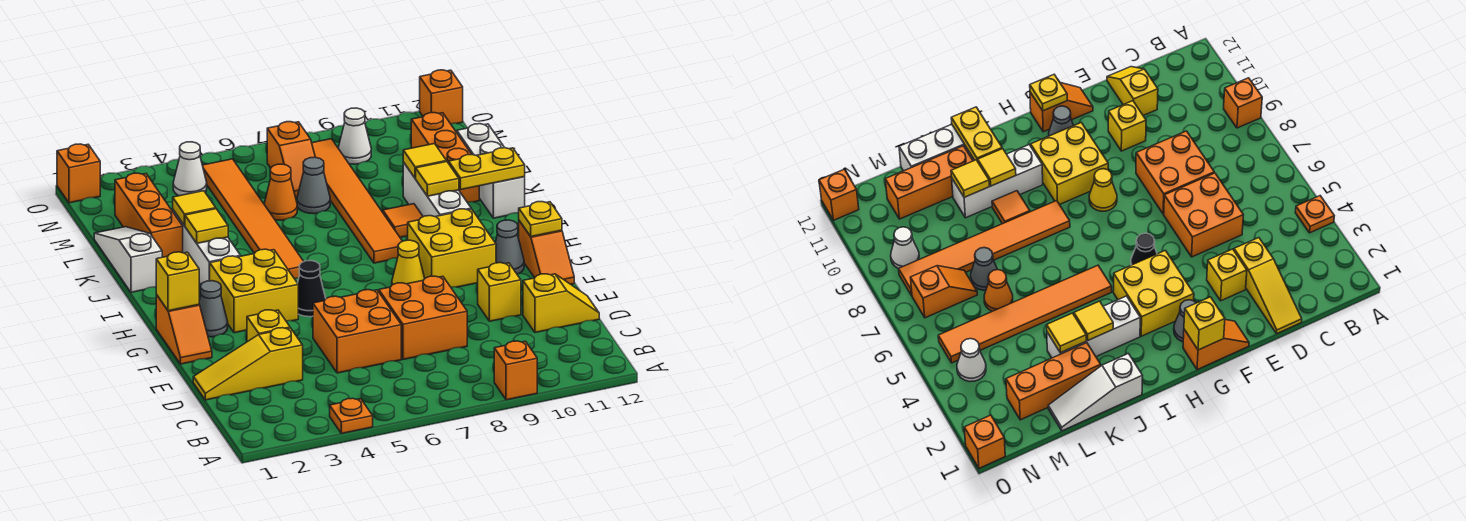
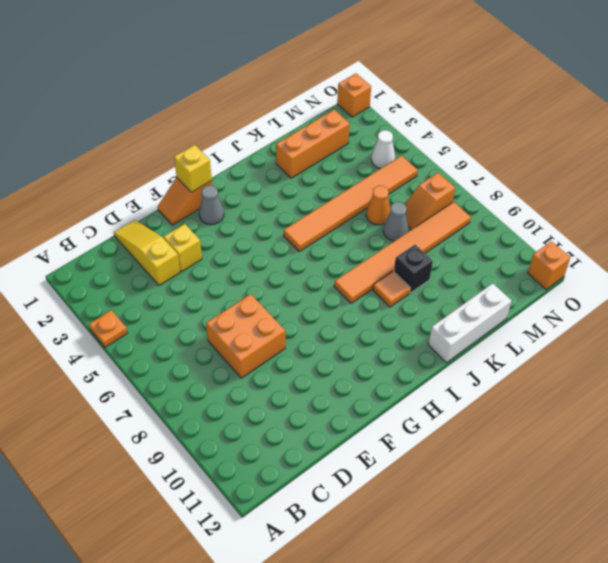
black brick K9 level 1 -> none
none -> orange brick A9 level 1
none -> orange brick D5:E6 level 1
none -> yellow slope D11:D12 level 1 top 11
none -> yellow brick E10 level 1

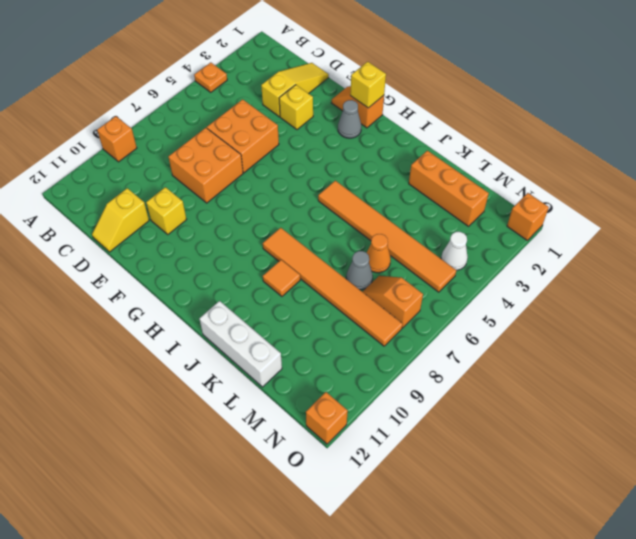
none -> orange slope F12:G12 level 1 top G
none -> yellow brick G3:H4 level 1
none -> black cone G5 level 1
none -> yellow cone G8 level 1

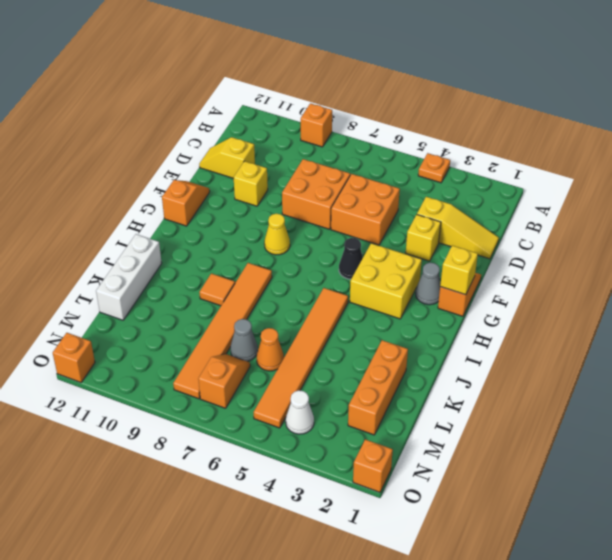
none -> yellow brick G9:H10 level 1
none -> grey cone G11 level 1
none -> white brick I3:K3 level 1
none -> white brick I10:K10 level 1

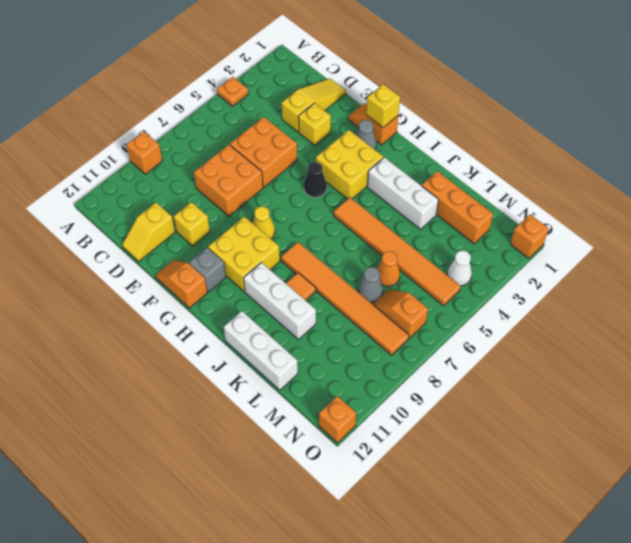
grey brick G11 level 1 -> grey cone G11 level 1
none -> white slope J1:L1 level 1 top J
none -> orange brick K11:M11 level 1
none -> white cone N9 level 1
none -> yellow plate G12 level 2

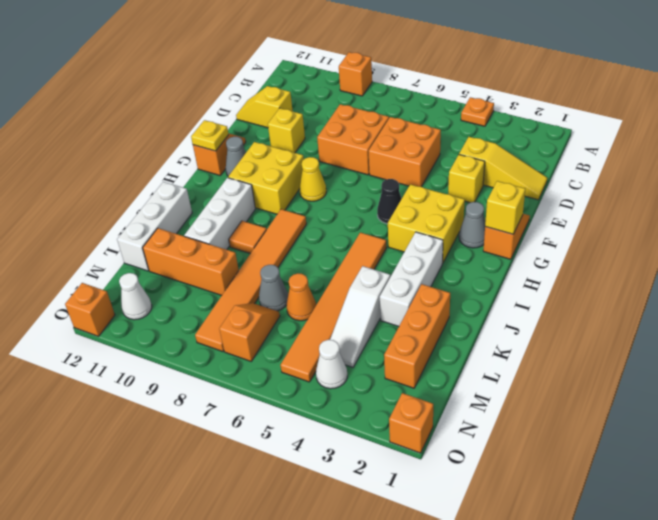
white slope K4:M4 level 1 top K -> white slope J1:L1 level 1 top J
orange brick L9:L11 level 1 -> orange brick K11:M11 level 1
white cone N11 level 1 -> white cone N9 level 1
none -> yellow tile J3 level 2
none -> yellow tile J10 level 2
none -> yellow plate J11:J12 level 2
none -> yellow tile K3 level 2

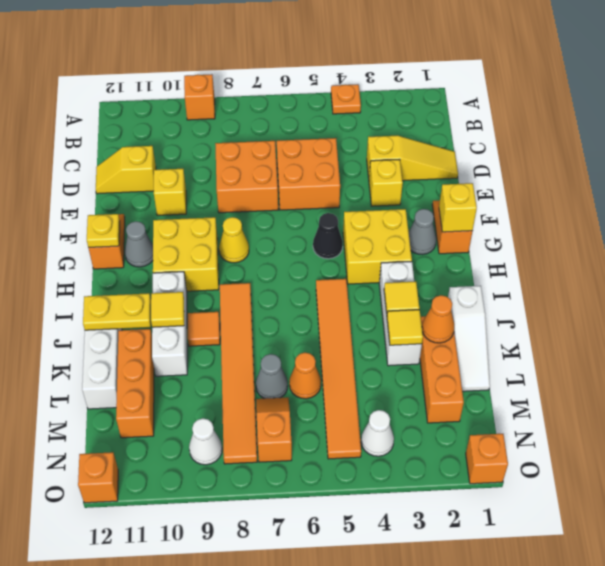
orange cone K2 level 2 -> none
none -> yellow tile K10 level 2

